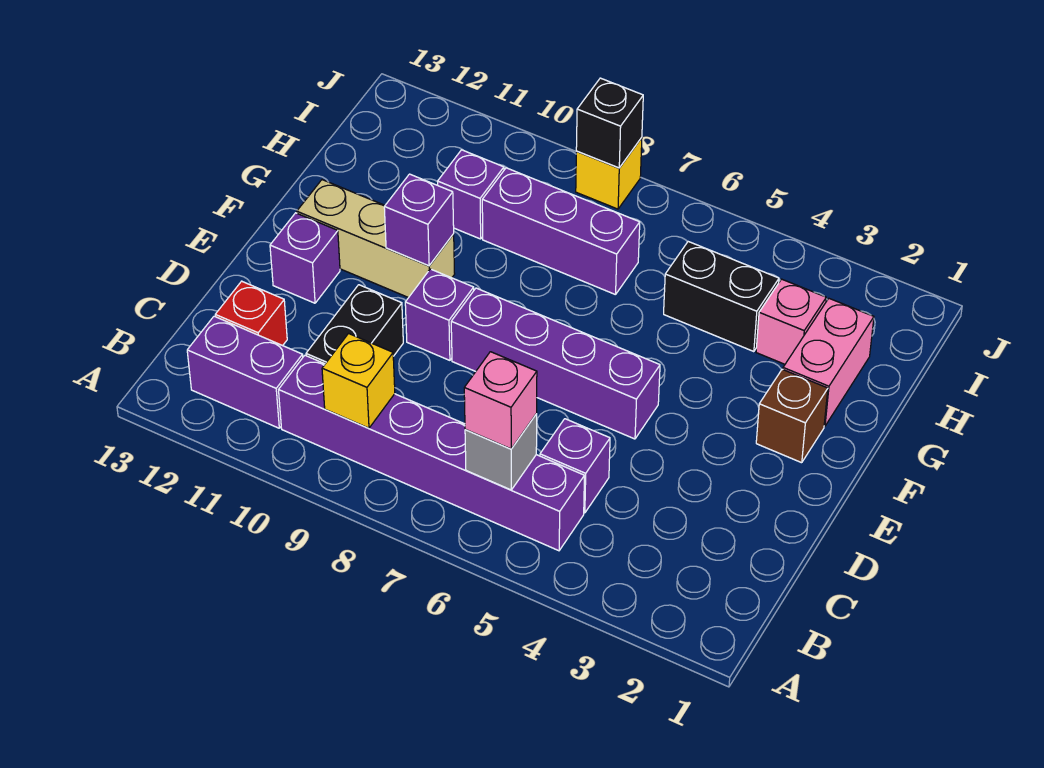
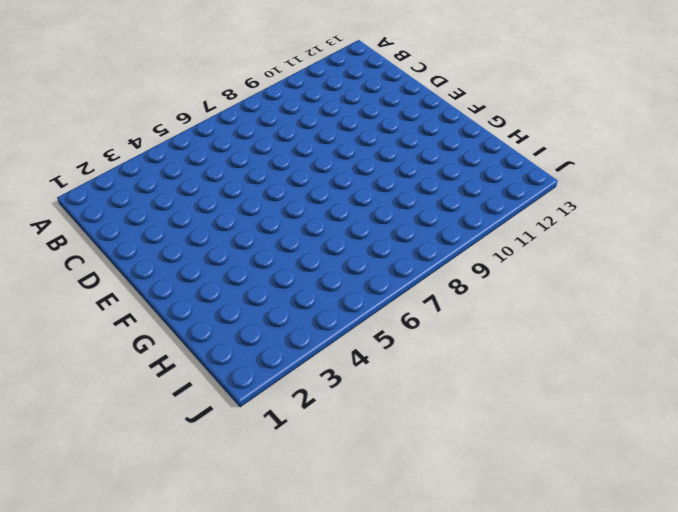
none -> purple brick B5:B10 level 1
none -> purple brick B11:B12 level 1
none -> purple brick C5 level 1

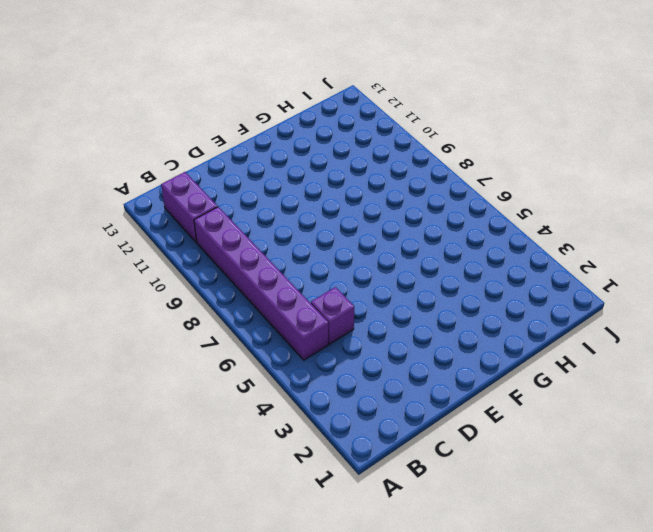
none -> black brick C10:D10 level 1
none -> red brick C12 level 1
none -> purple brick E5:E8 level 1

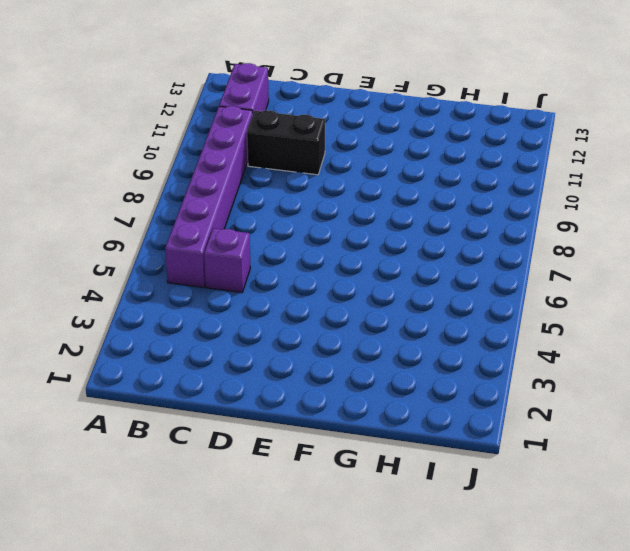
none -> red brick C12 level 1
none -> purple brick E5:E8 level 1
none -> purple brick E9 level 1

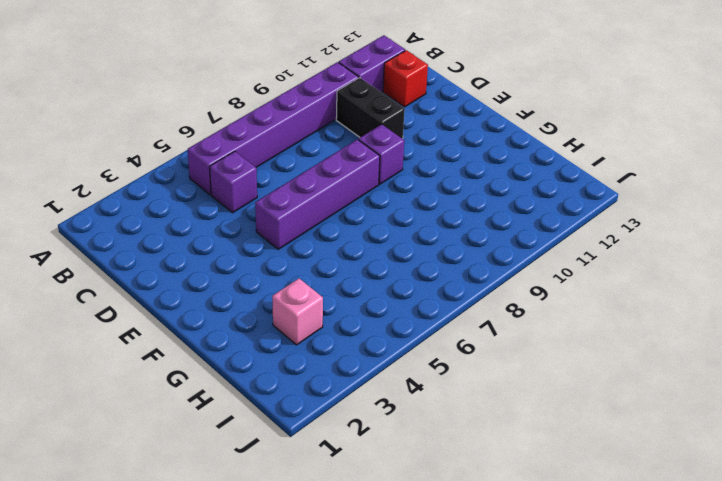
none -> purple brick E12 level 1
none -> brown brick F2 level 1
none -> tan brick F10:F12 level 1

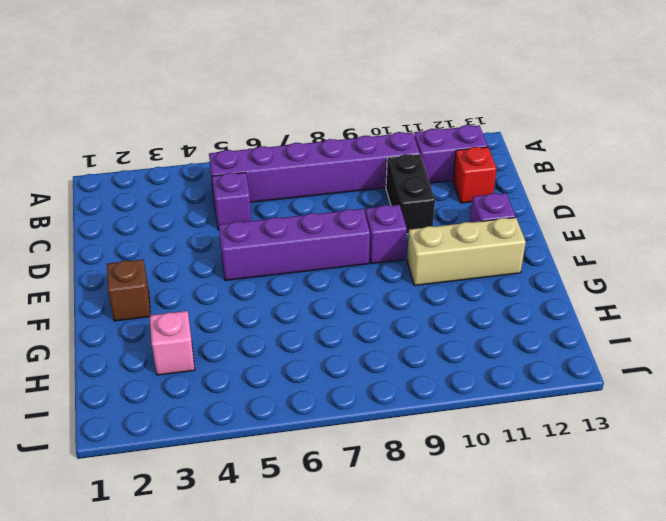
none -> pink brick G2:H2 level 1
none -> black brick H4:H5 level 1
none -> purple brick H7:H9 level 1

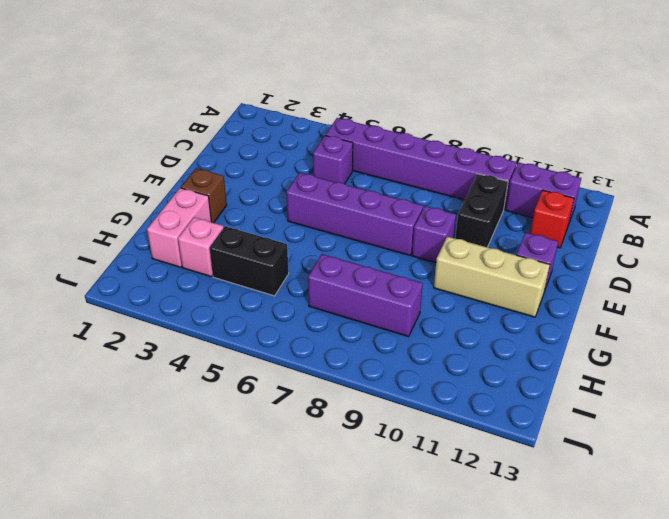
none -> purple brick H10 level 1
none -> yellow brick J8 level 1
none -> grey brick B6 level 2

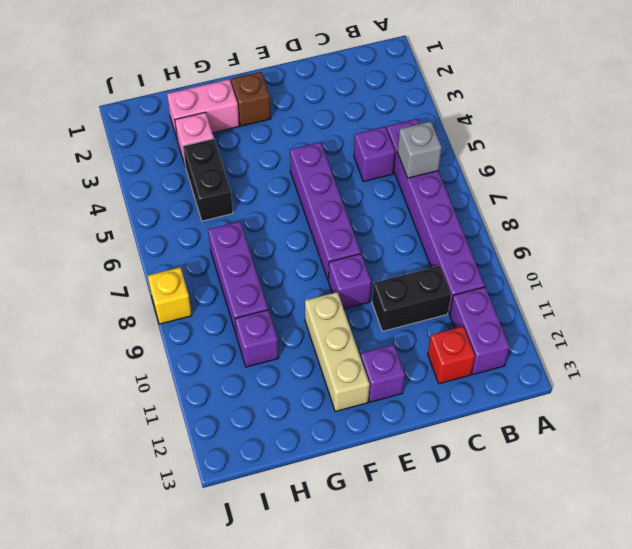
none -> yellow brick B9 level 2
none -> purple brick F10 level 2
none -> black brick J8 level 2

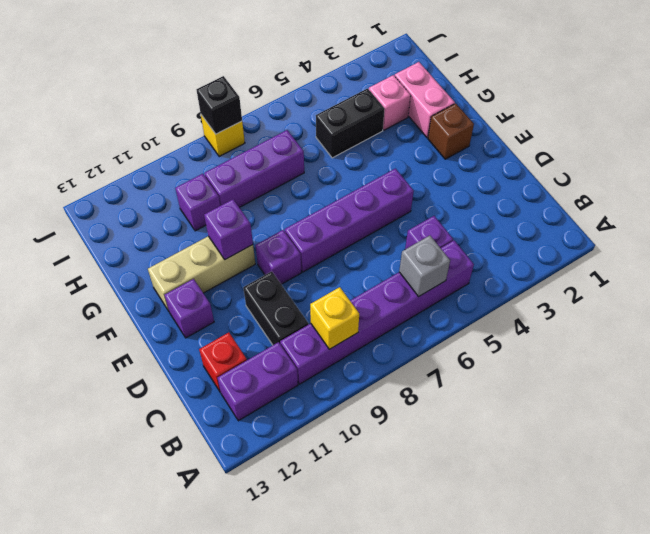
none -> pink brick B6 level 3

